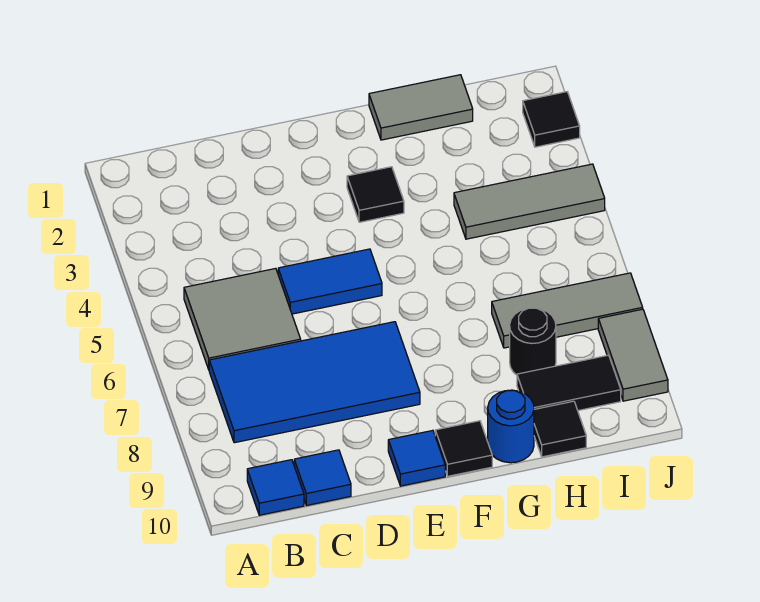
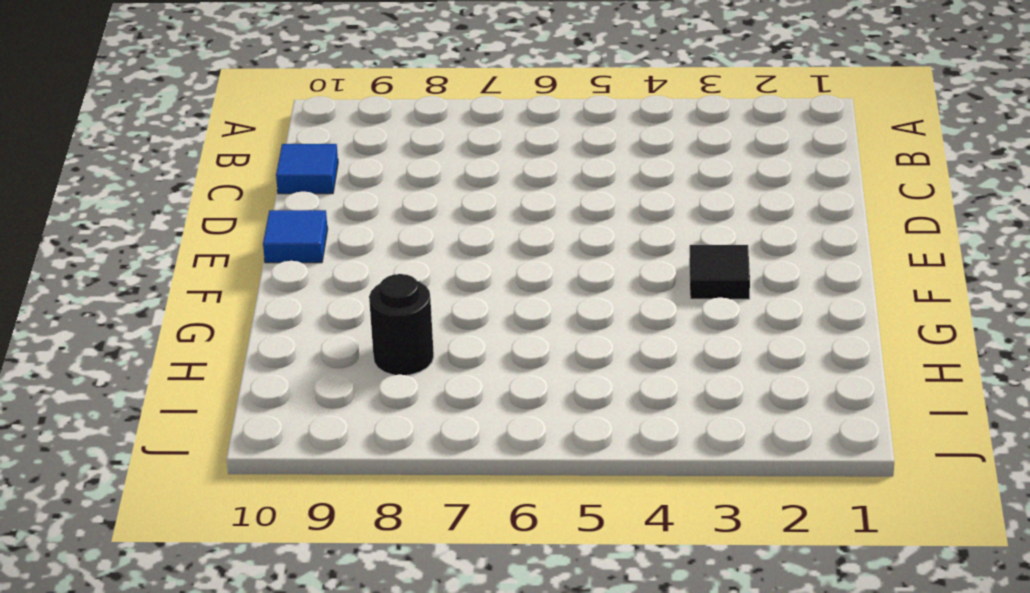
none -> grey tile B5:C6 level 1
none -> blue tile B7:E8 level 1
none -> blue tile B10 level 1

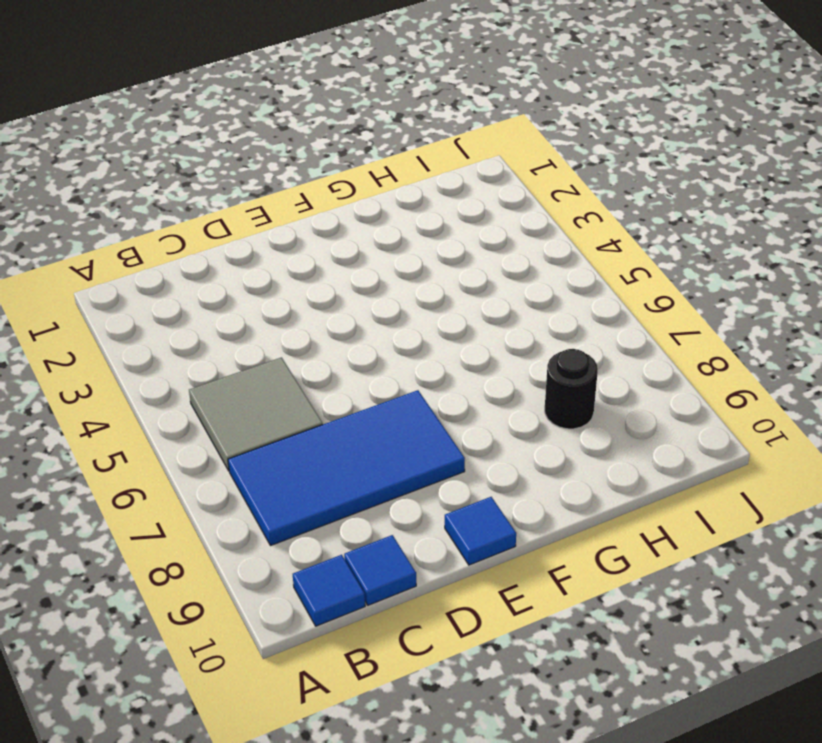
none -> blue tile D5:E5 level 1
none -> black tile F3 level 1
none -> black tile F10 level 1

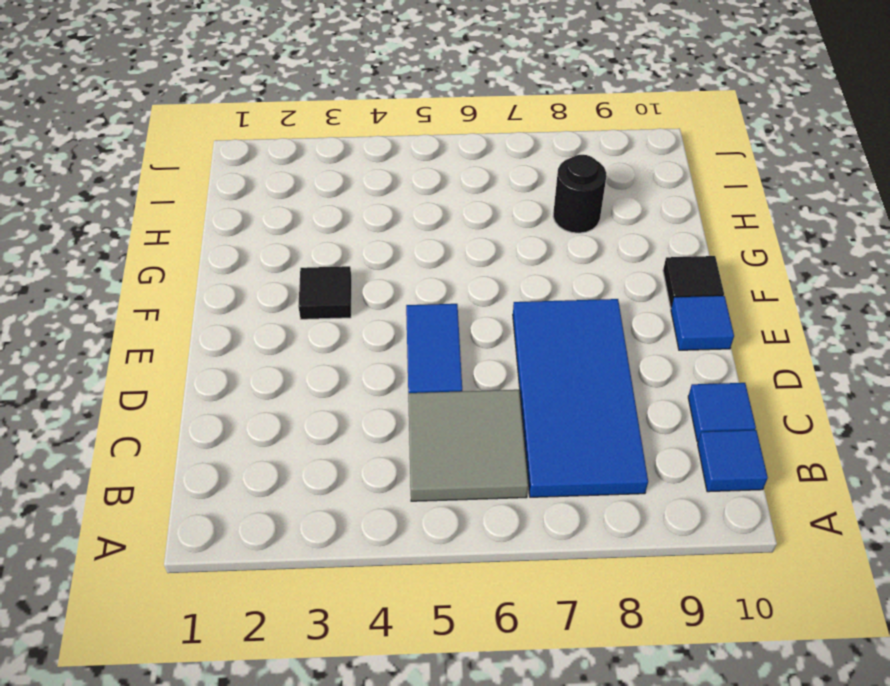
none -> grey tile G1:H1 level 1
none -> blue round brick G10 level 1
none -> grey tile H4:J4 level 1

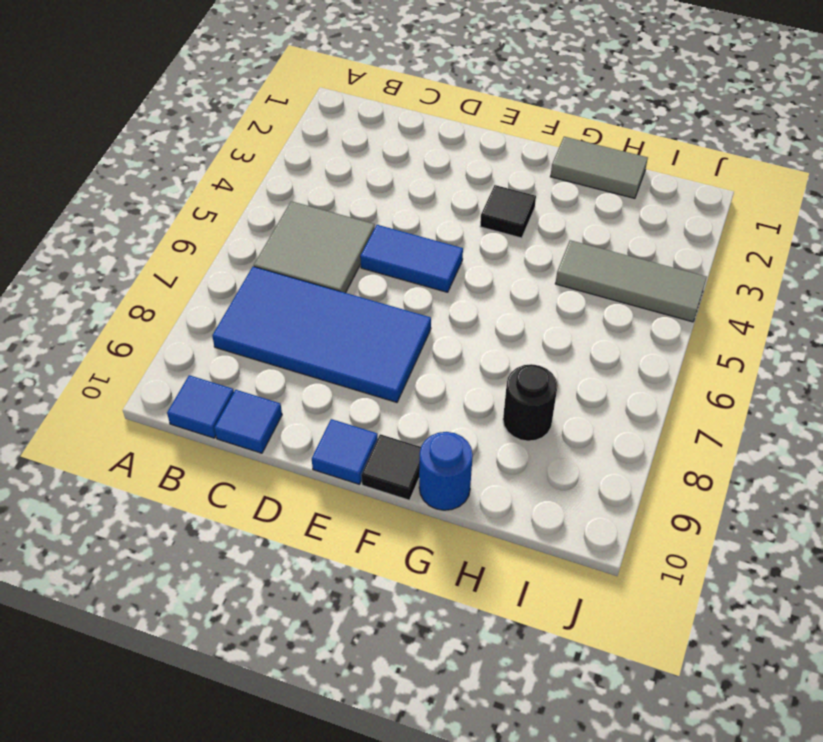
none -> grey tile H7:J7 level 1
none -> black tile H9:I9 level 1
none -> black tile H10 level 1

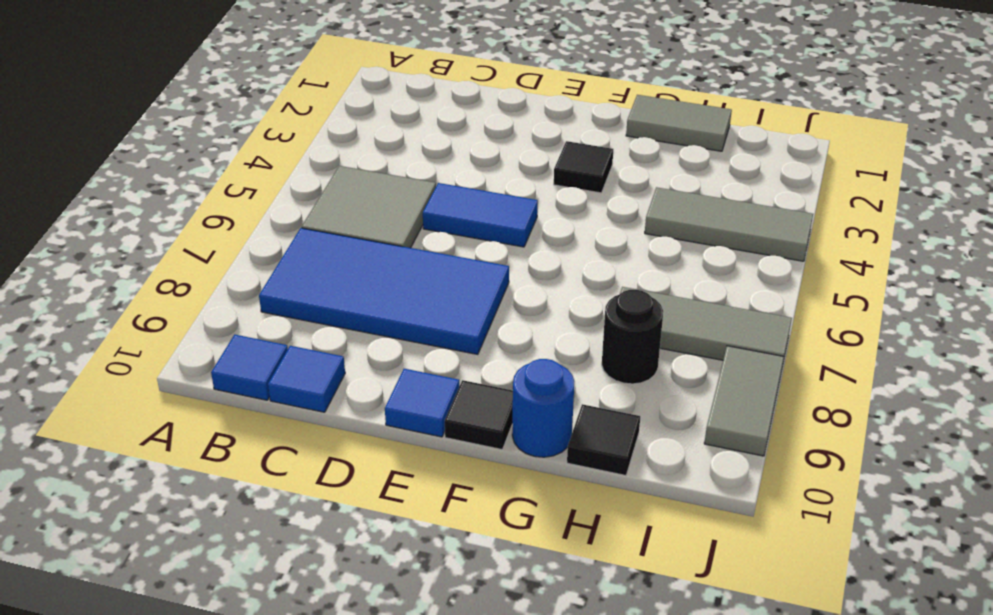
none -> black tile H9:I9 level 1
none -> black tile J2 level 1

